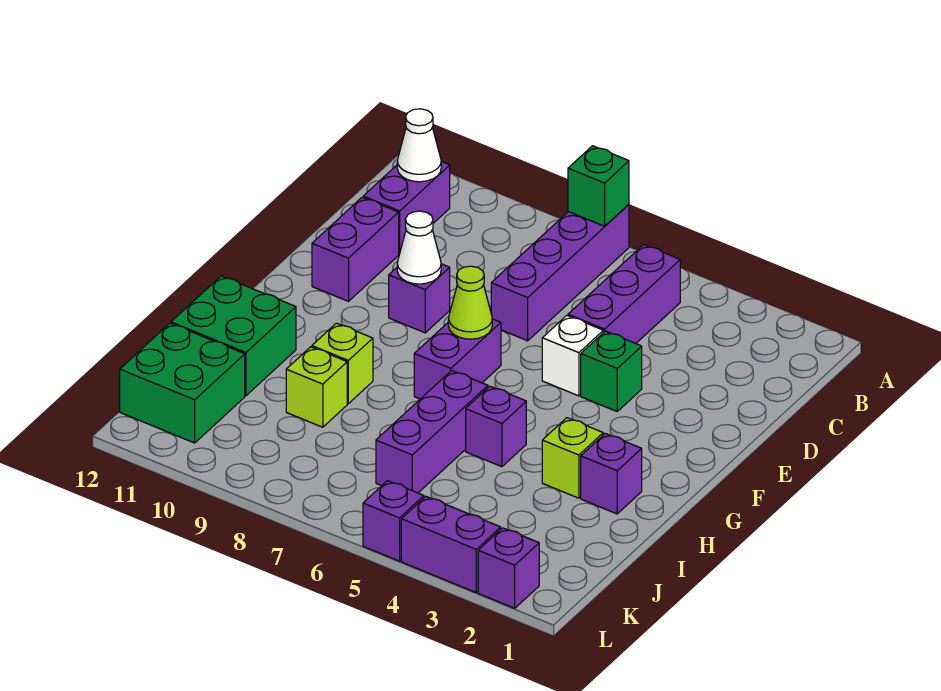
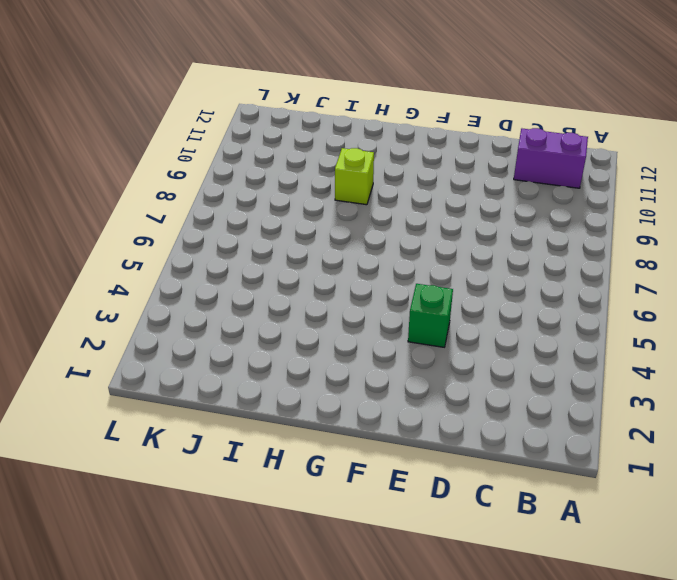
none -> purple brick A7:D7 level 1
none -> purple brick B5:D5 level 1
none -> purple brick D11:E11 level 1

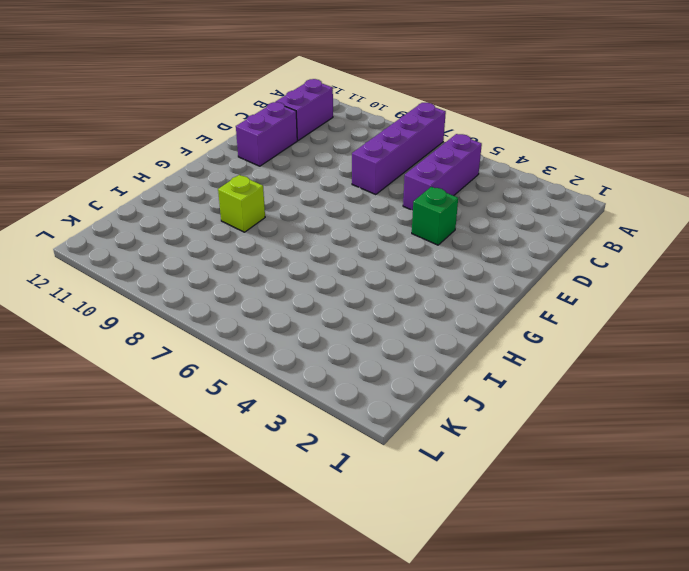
none -> white brick E5 level 1
none -> purple brick E9 level 1
none -> purple brick F7:G7 level 1

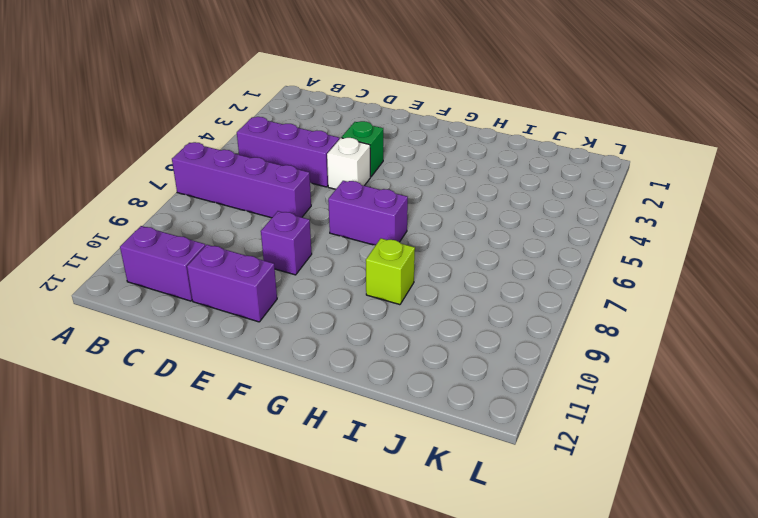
none -> purple brick H2 level 1
none -> lime brick H3 level 1
none -> purple brick H5 level 1

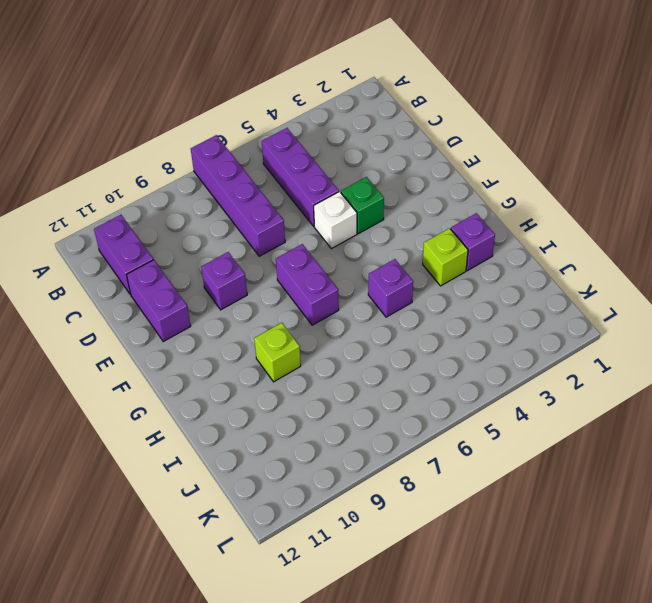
none -> purple brick H6:J6 level 1
none -> green brick H11:I12 level 1
none -> lime brick I9 level 1

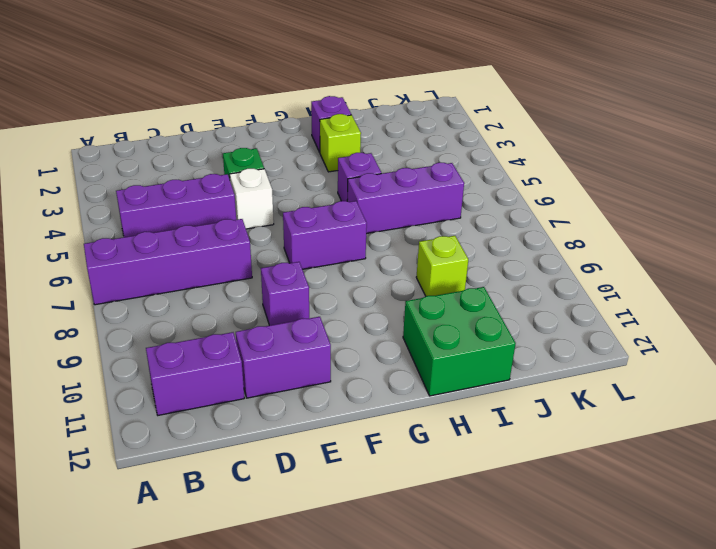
none -> lime brick H9 level 1
none -> green brick J11:K12 level 1
none -> purple brick L2 level 1

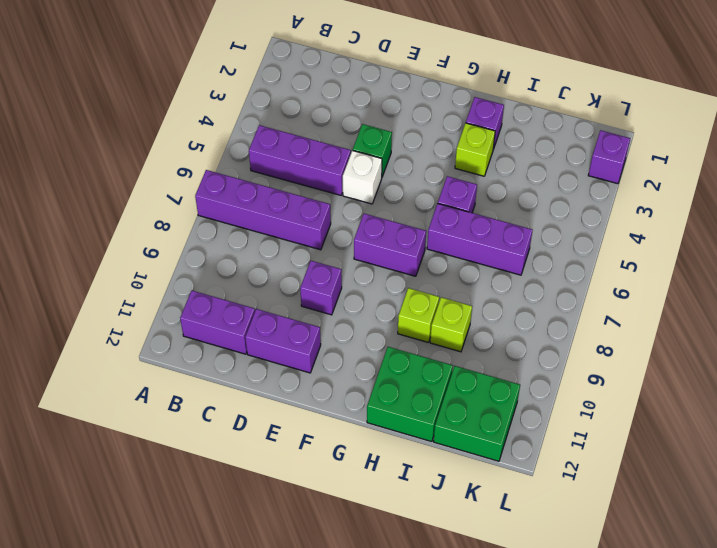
none -> purple brick L3:L4 level 1
none -> purple brick L5 level 1
none -> green brick A7 level 2

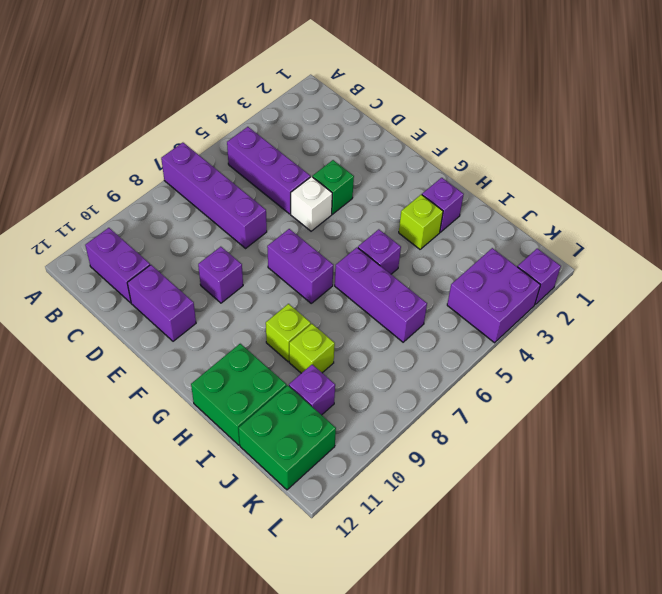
purple brick J10 level 1 -> purple brick L5 level 1
purple brick K3:L4 level 1 -> purple brick L3:L4 level 1
none -> green brick A7 level 2
none -> white cone B11 level 2
none -> white cone E9 level 2

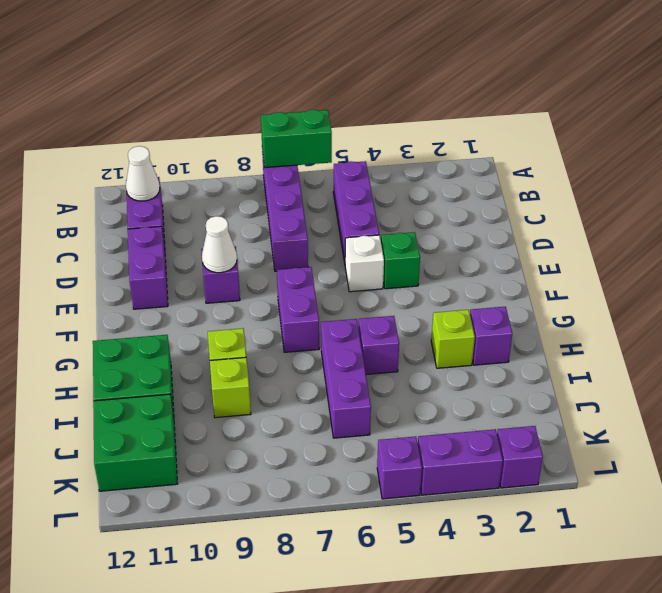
green brick A6:A7 level 2 -> green brick A7 level 2
none -> lime cone F7 level 2

